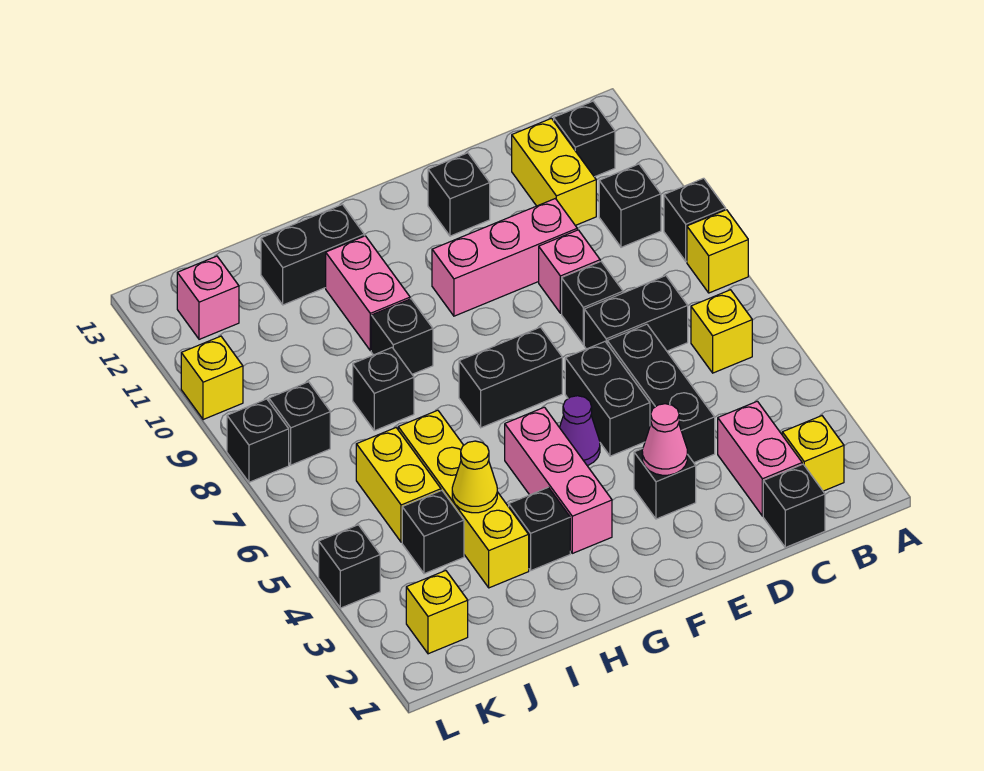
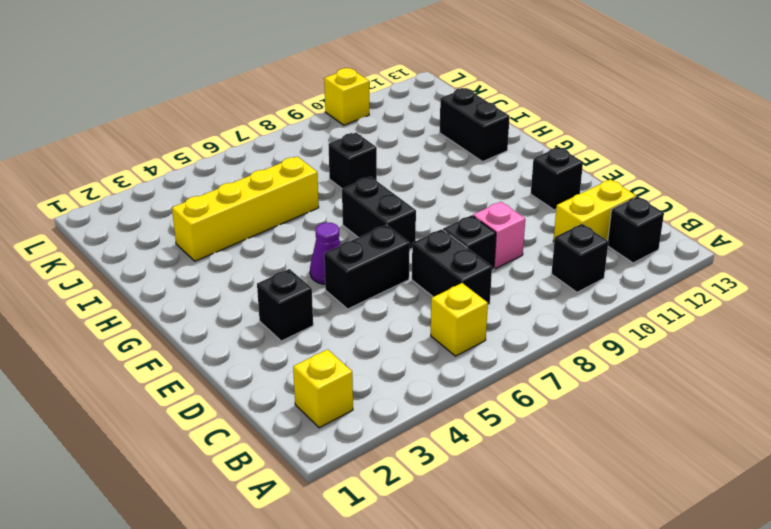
none -> yellow brick A8 level 1
none -> black brick A9 level 1
none -> black brick C1 level 1
none -> pink brick C2:C3 level 1

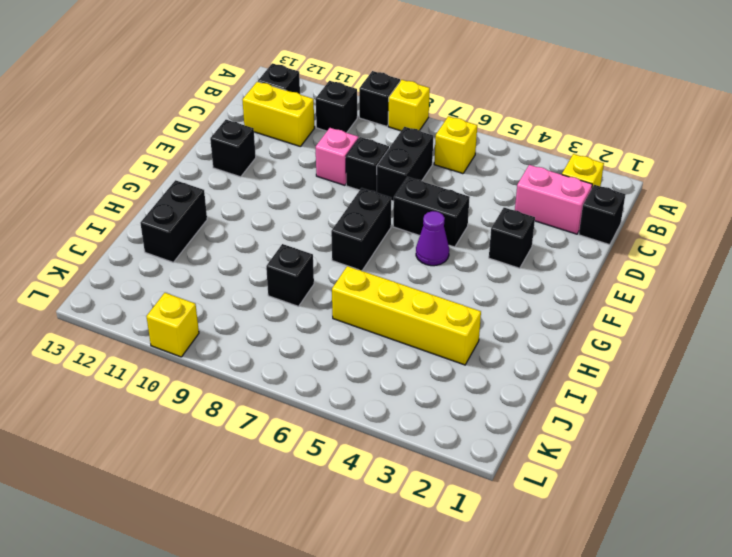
none -> black brick D4:D6 level 1
none -> pink brick D10:F10 level 1
none -> pink brick G3:G5 level 1
none -> black brick H3 level 1

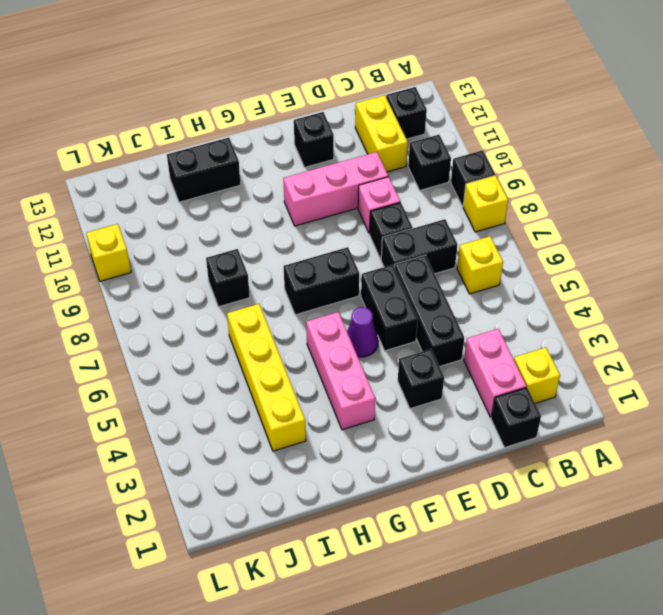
none -> black brick H3 level 1
none -> black brick H9 level 1
none -> pink brick H10:H11 level 1
none -> black brick J4 level 1

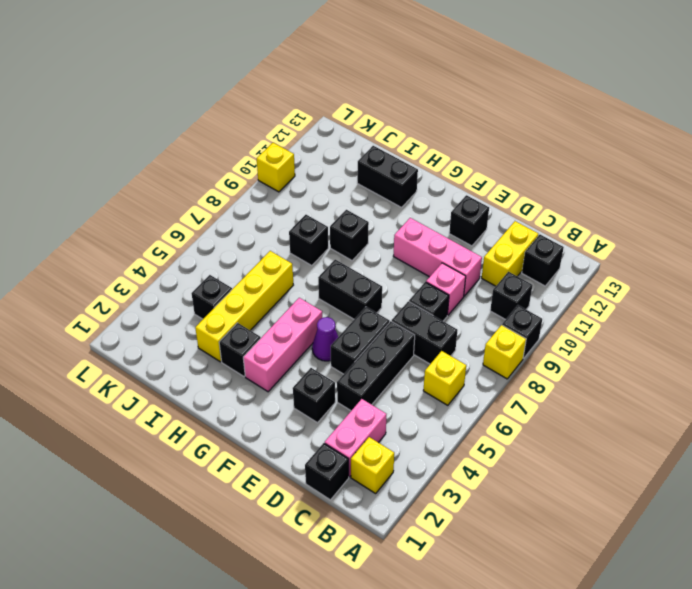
none -> pink brick H10:H11 level 1
none -> yellow brick J5:J6 level 1
none -> yellow brick K2 level 1
none -> black brick K8 level 1

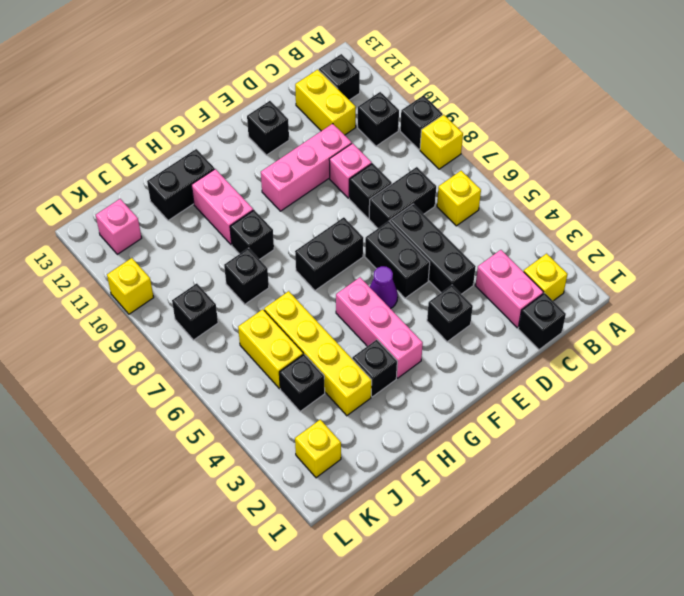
none -> black brick L4 level 1
none -> black brick L8 level 1
none -> pink cone E3 level 2
none -> yellow cone I4 level 2

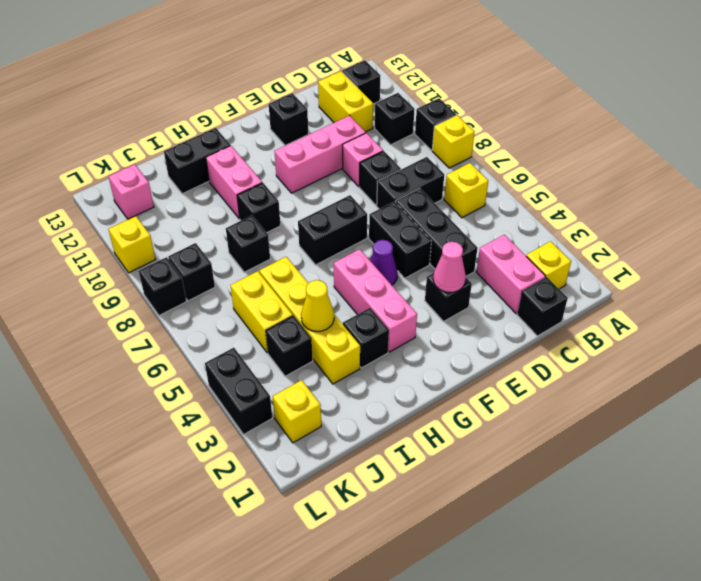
black brick L3:L4 level 1 -> black brick L4 level 1

